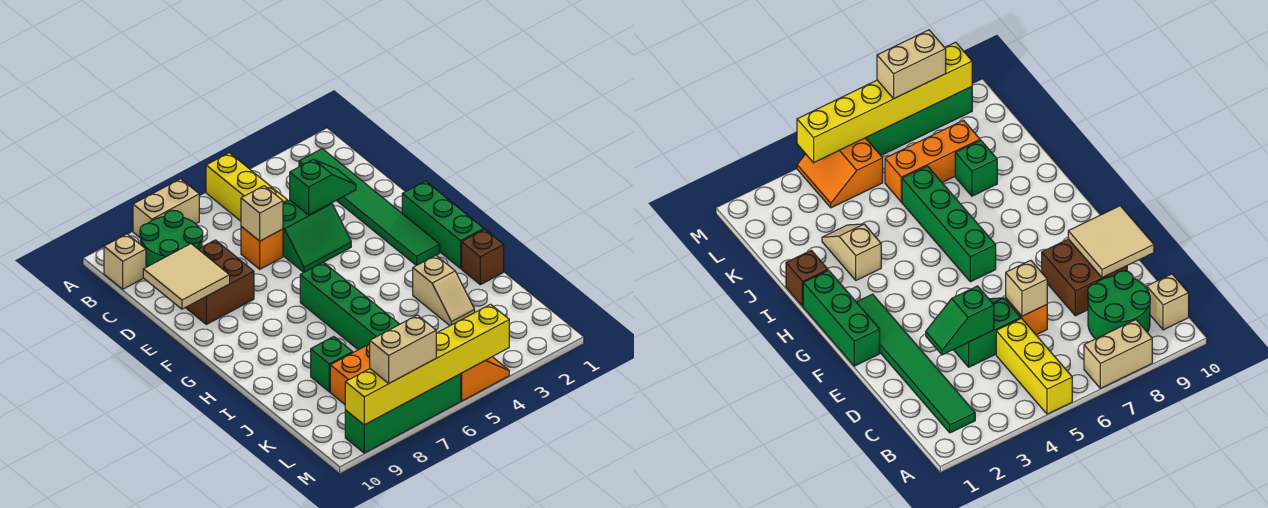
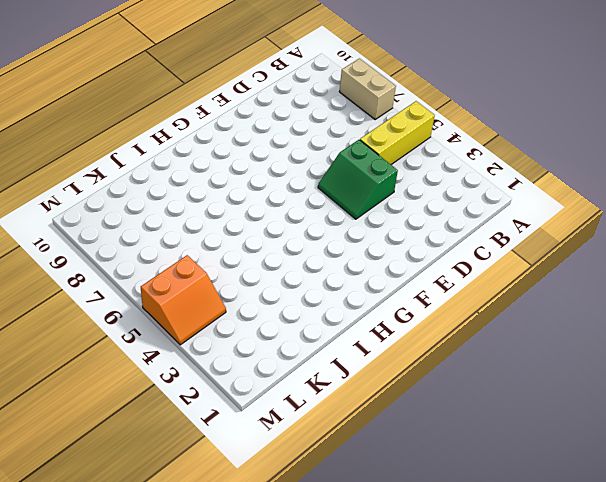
none -> green tile B2:G2 level 1
none -> green round brick B8:C9 level 1
none -> tan brick B10 level 1

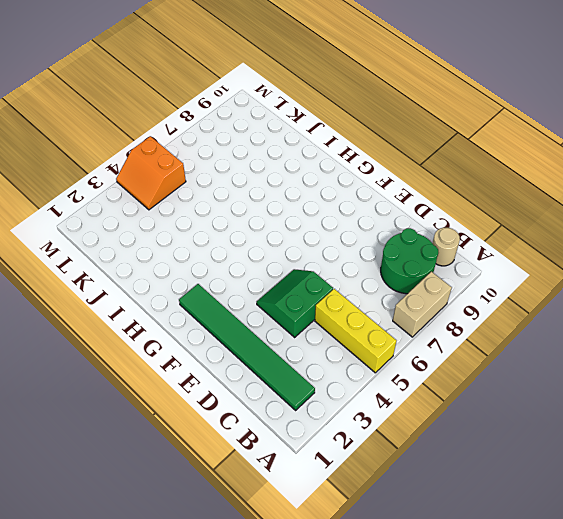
tan round brick B10 level 1 -> tan brick B10 level 1
none -> orange brick D6 level 1
none -> brown brick D8:E9 level 1
none -> green brick F1:H1 level 1

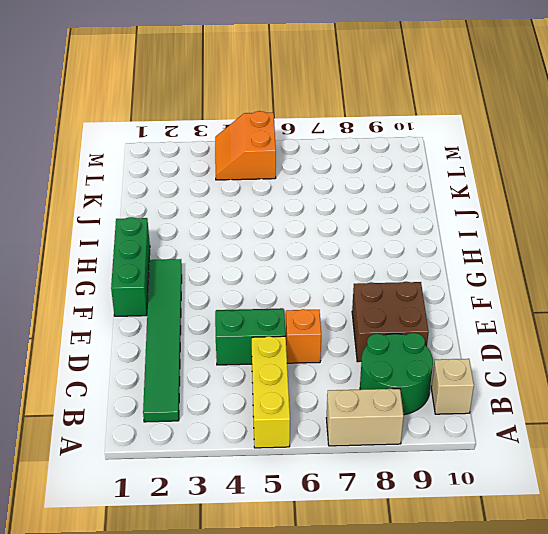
none -> green brick G6:J6 level 1
none -> brown brick I1 level 1
none -> tan slope I3:J3 level 1 top I

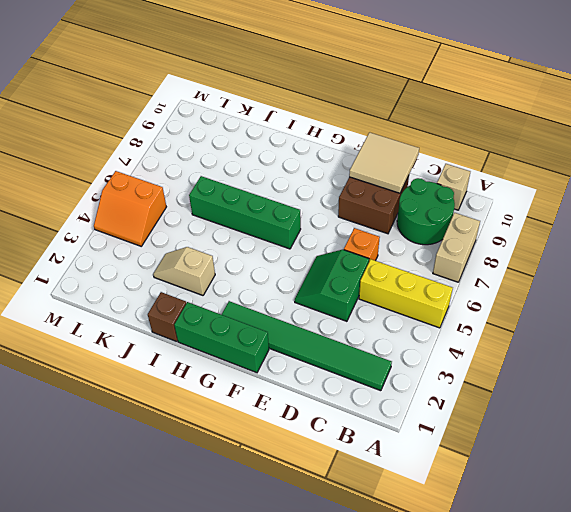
none -> green brick J8 level 1
none -> orange brick K6:K8 level 1
none -> green brick M6:M9 level 1

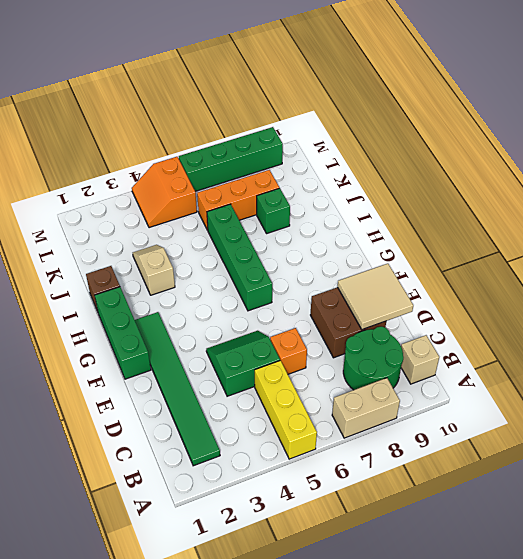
none -> green slope D3:D4 level 2 top 4
none -> tan brick D6 level 2
none -> yellow brick M4:M9 level 2

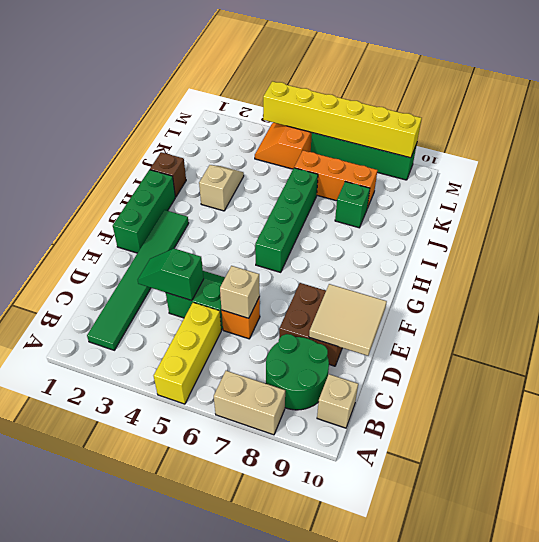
none -> tan brick M7:M8 level 3

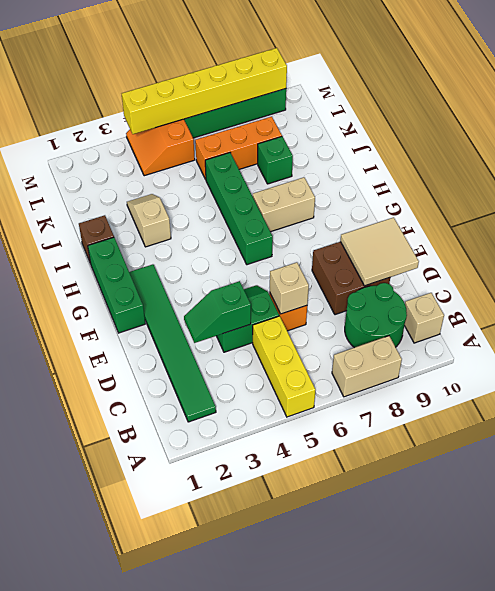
tan brick H7:H8 level 1 -> tan brick M7:M8 level 3

